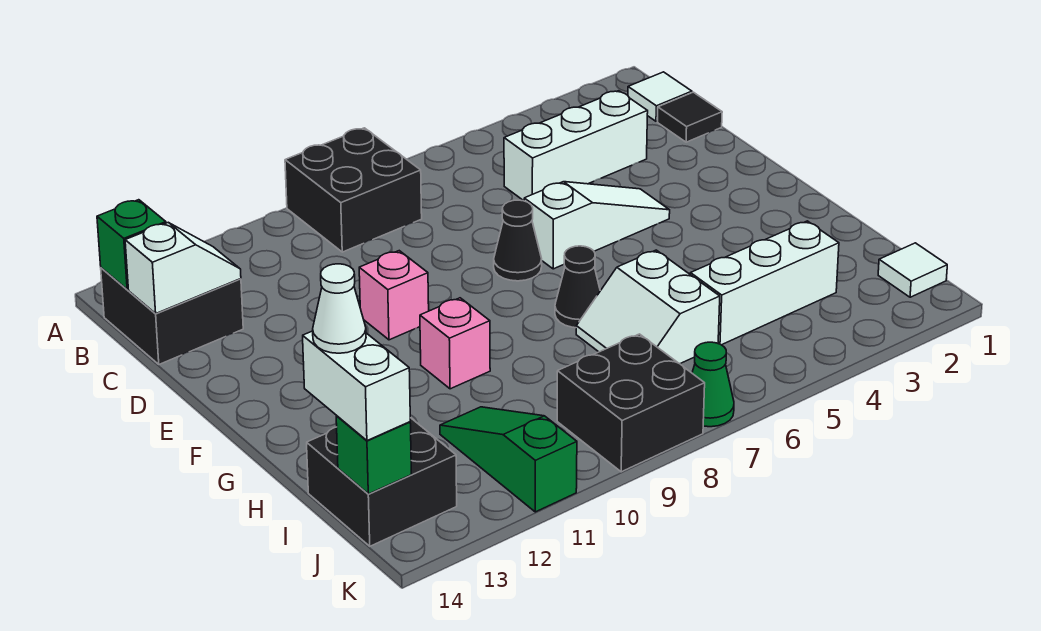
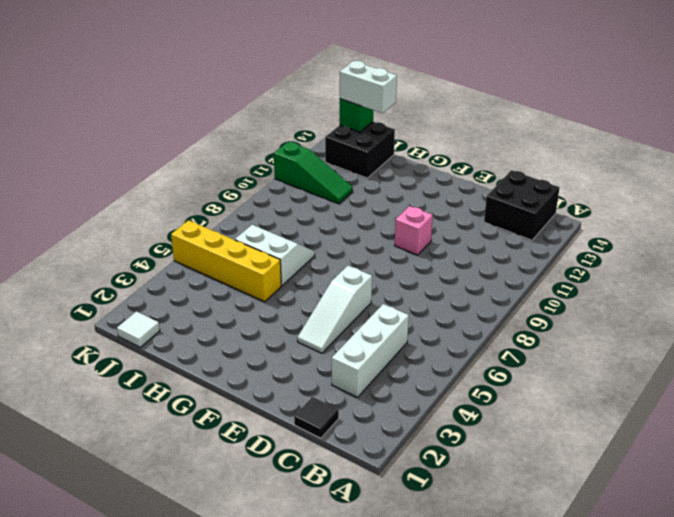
yellow brick H5:K5 level 1 -> white brick I3:I5 level 1
none -> black brick A8:B9 level 1
none -> white tile B1 level 1
none -> black cone E7 level 1

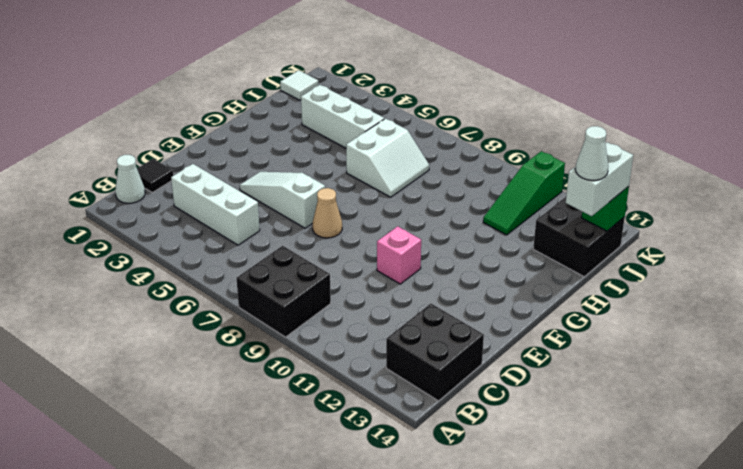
white cone B1 level 1 -> white tile B1 level 1
tan cone E7 level 1 -> black cone E7 level 1
none -> black cone G7 level 1
none -> pink brick G10 level 1
none -> black brick J8:K9 level 1

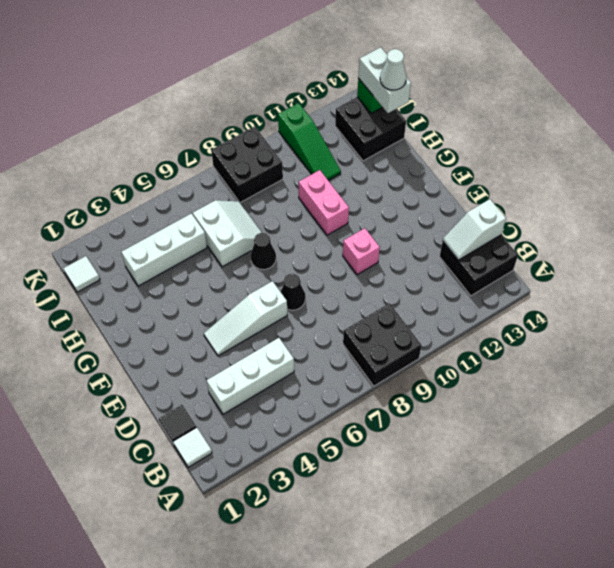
pink brick G10:H10 level 1 -> pink brick G10 level 1
none -> green cone K7 level 1
none -> green brick B14 level 2

